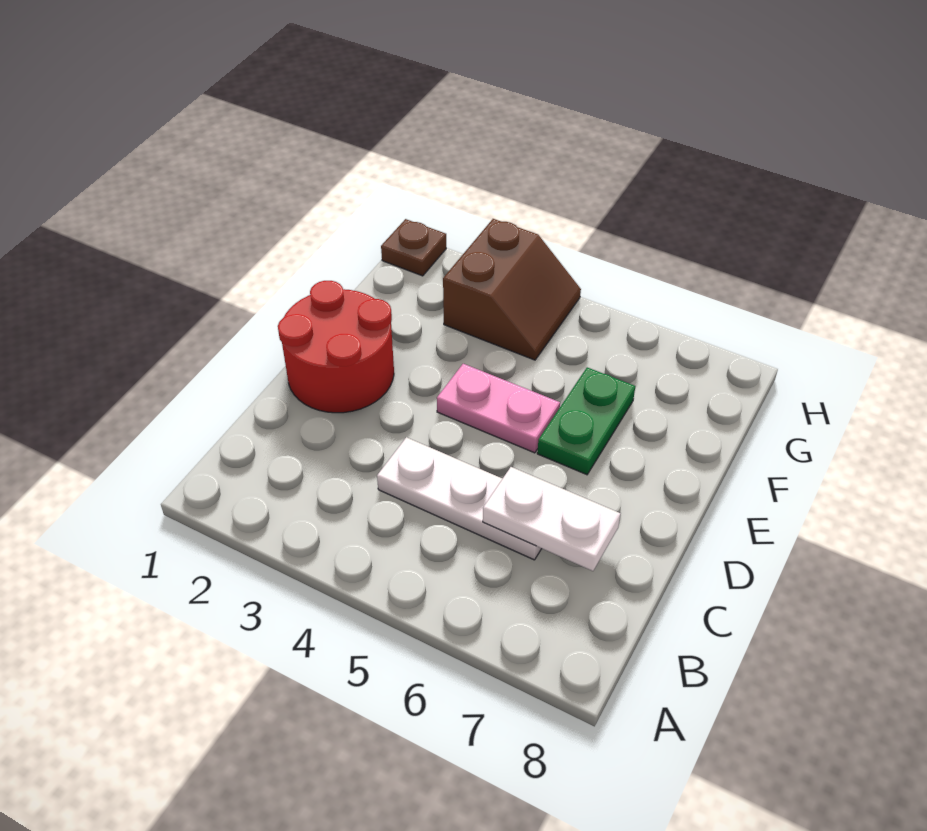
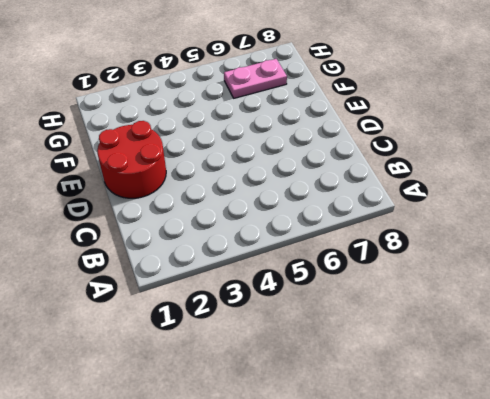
pink plate G6:G7 level 1 -> pink plate E4:E5 level 1
none -> white plate C4:C6 level 1
none -> green plate E6:F6 level 1

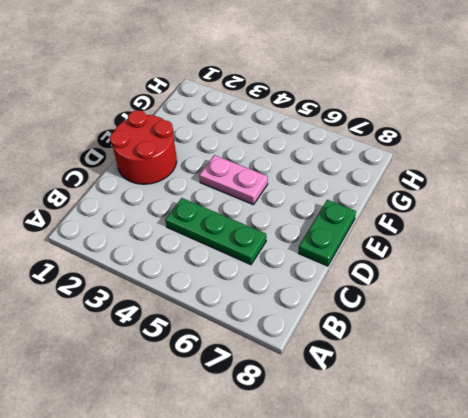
green plate C4:C6 level 1 -> white plate C4:C6 level 1
green plate D8:E8 level 1 -> green plate E6:F6 level 1
none -> brown slope G3:H4 level 1 top 3
none -> brown plate H1 level 1

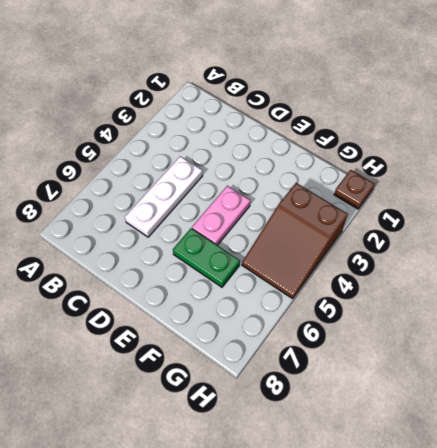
brown slope G3:H5 level 1 top 3 -> brown slope G3:H4 level 1 top 3
none -> red round brick D1:E2 level 1
none -> white plate C6:C7 level 2

